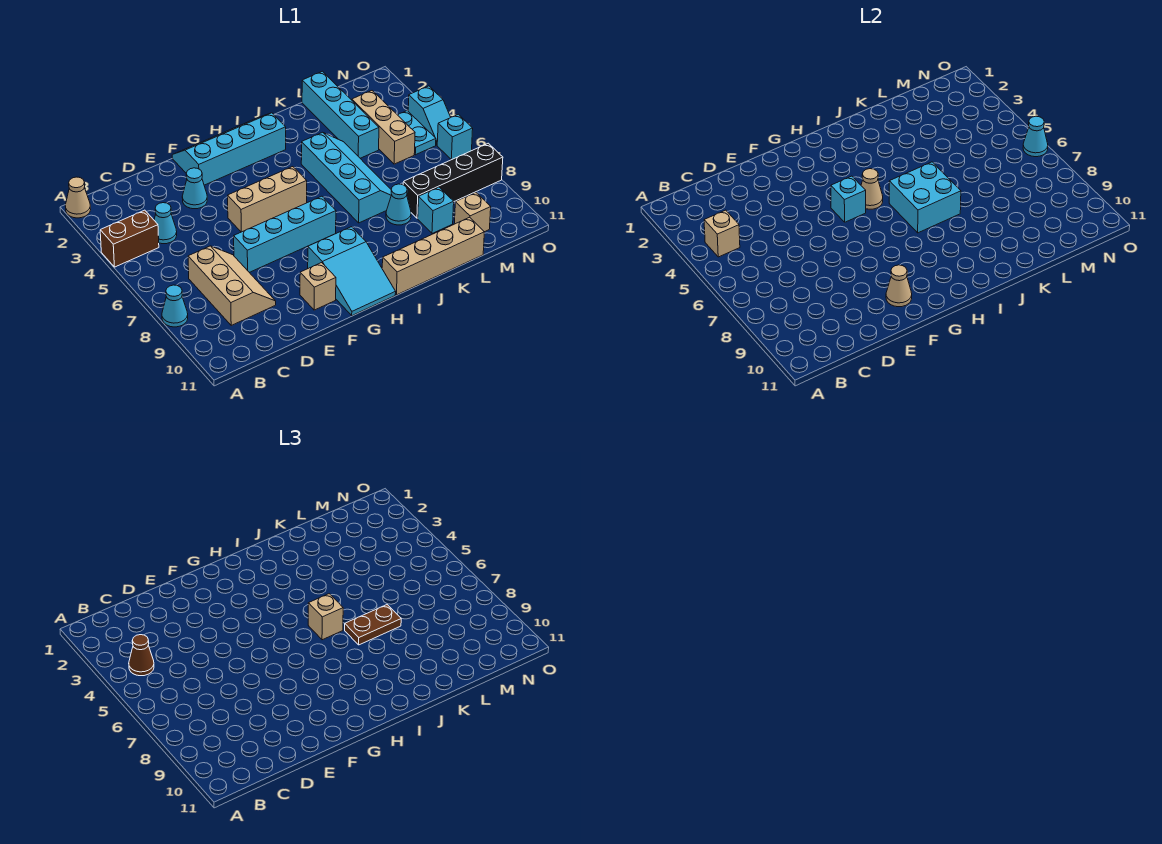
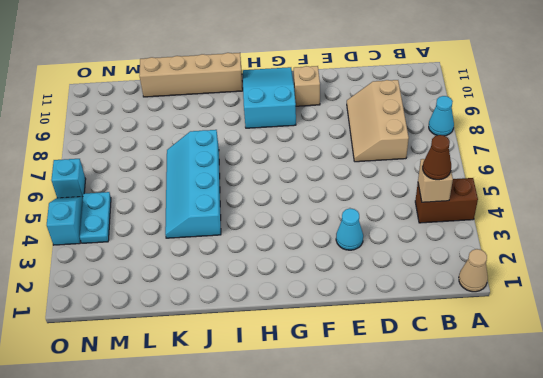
none -> cyan cone C4 level 1
none -> cyan brick E7:H7 level 1
none -> cyan slope F1:I2 level 1 top 2
none -> tan brick F5:H5 level 1

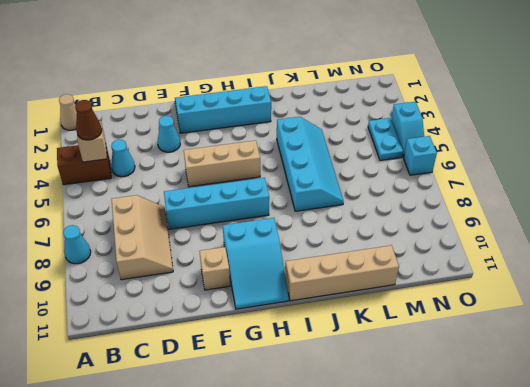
none -> cyan cone K8 level 1
none -> cyan brick L1:L4 level 1
none -> black brick L8:O8 level 1
none -> cyan brick L9 level 1

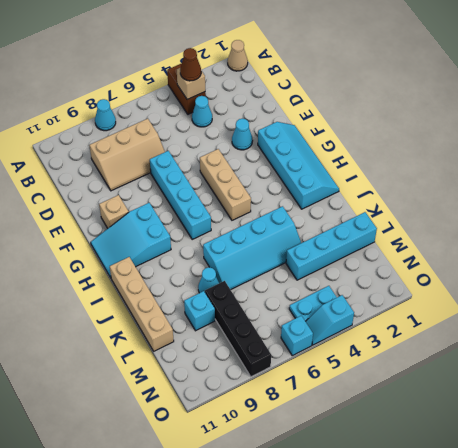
none -> tan brick M3:M5 level 1
none -> tan brick M10 level 1
none -> tan cone F10 level 2
none -> cyan brick G5 level 2

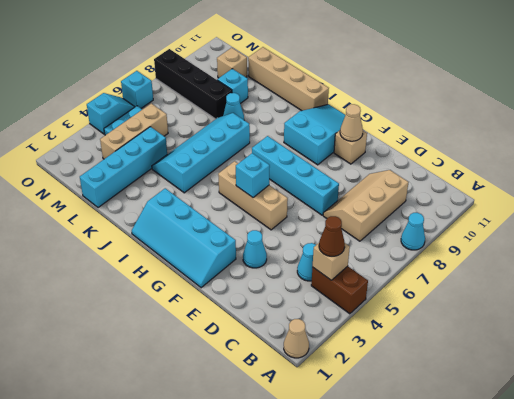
none -> tan cone H5 level 2
none -> cyan brick I6:J7 level 2
none -> cyan cone O6 level 2
none -> tan brick I6 level 3

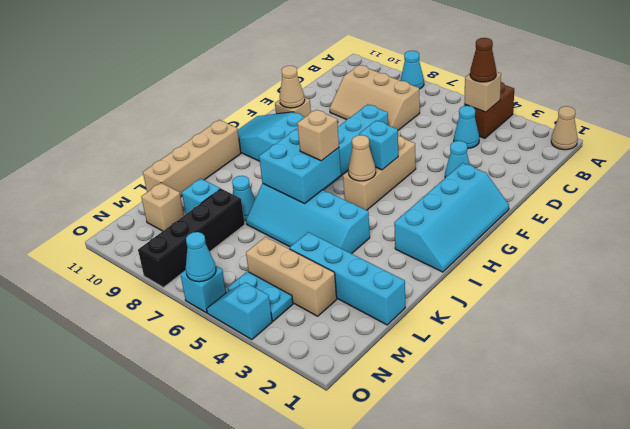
none -> brown plate J7:K7 level 3

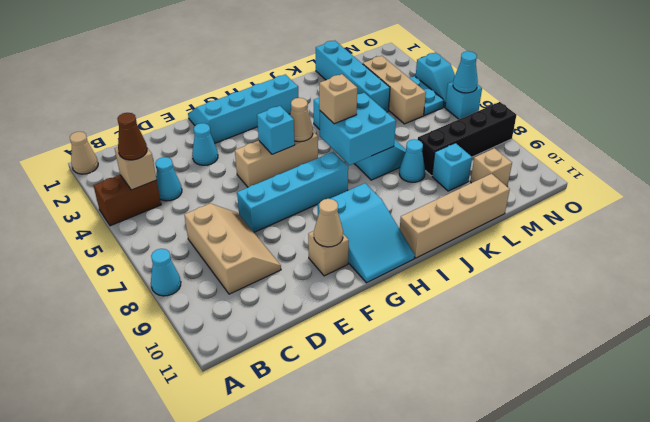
none -> brown plate J7:K7 level 3

